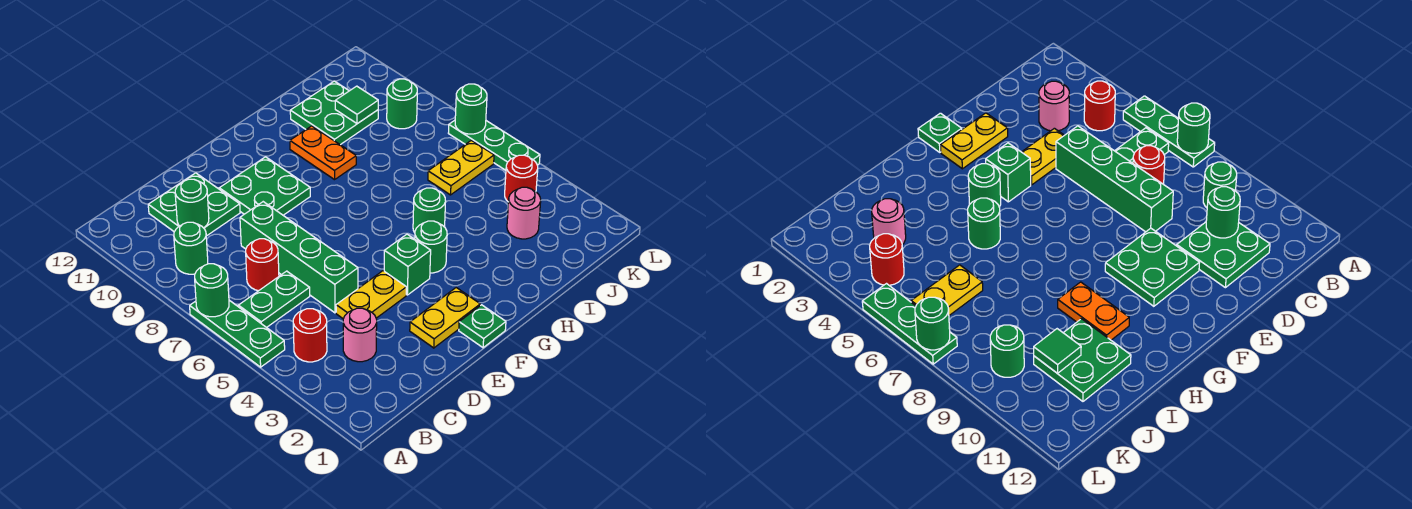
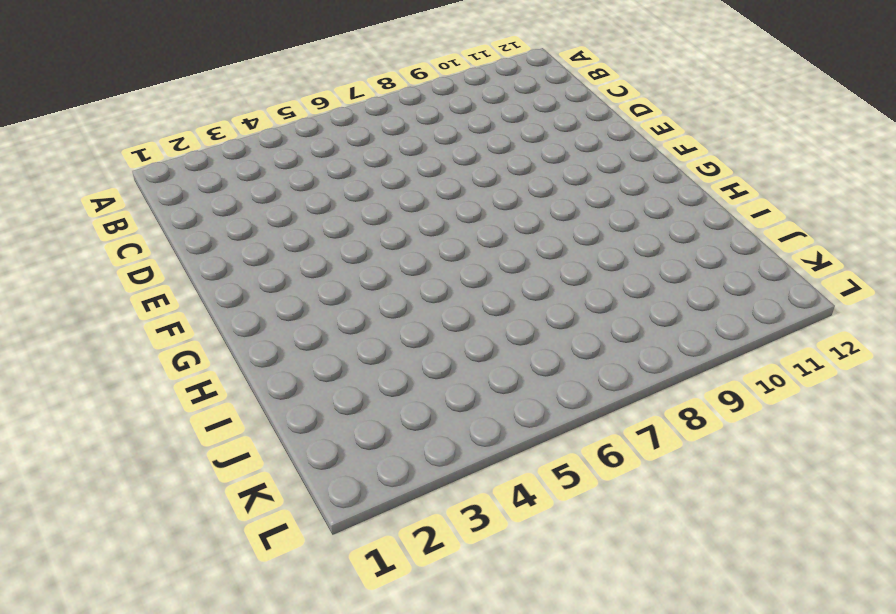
none -> green plate A5:A7 level 1
none -> red round brick B4 level 1
none -> green plate B6:C6 level 1

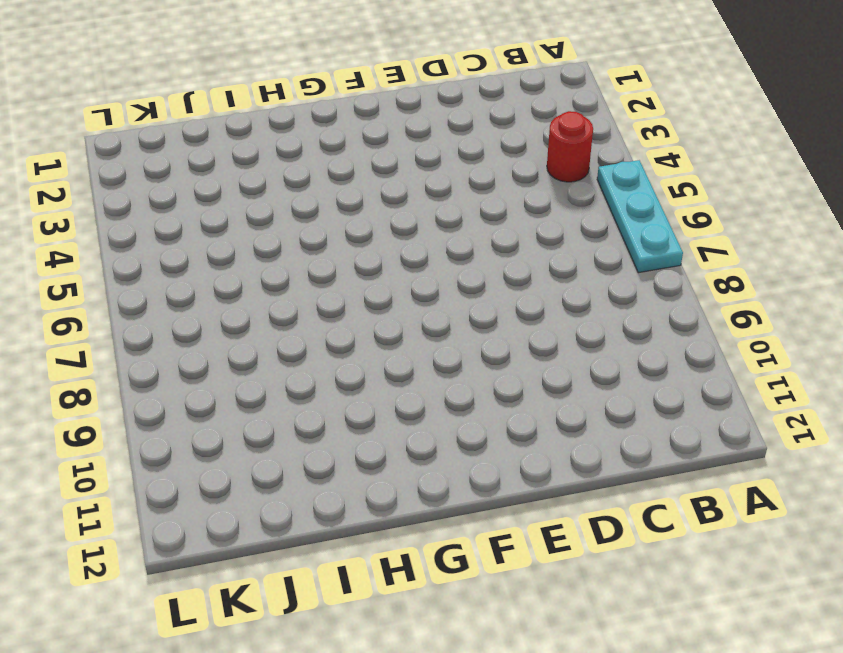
cyan plate A5:A7 level 1 -> green plate A5:A7 level 1
none -> green plate B6:C6 level 1
none -> green round brick B9 level 1
none -> pink round brick C3 level 1

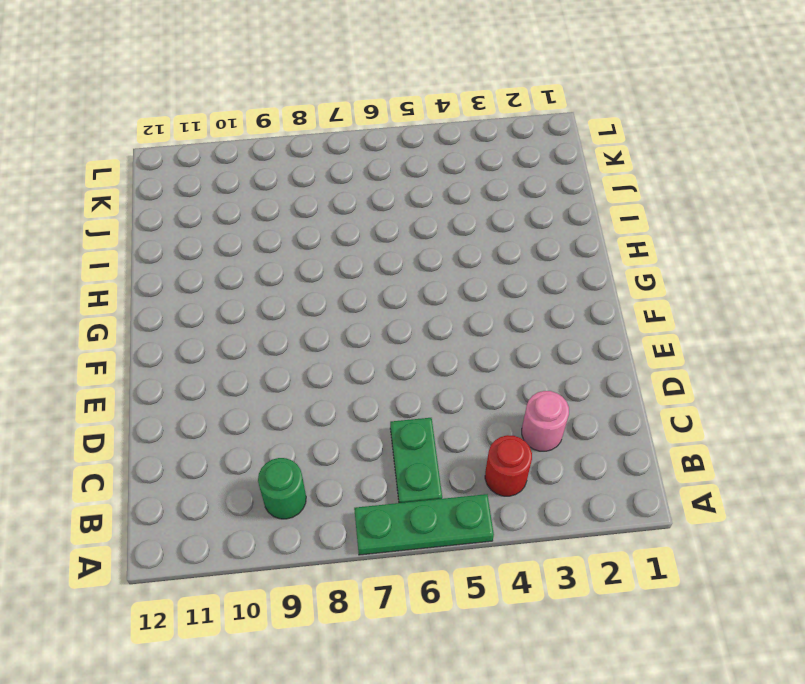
none -> red round brick C7 level 1
none -> green plate C10:D11 level 1
none -> yellow plate D4:E4 level 1

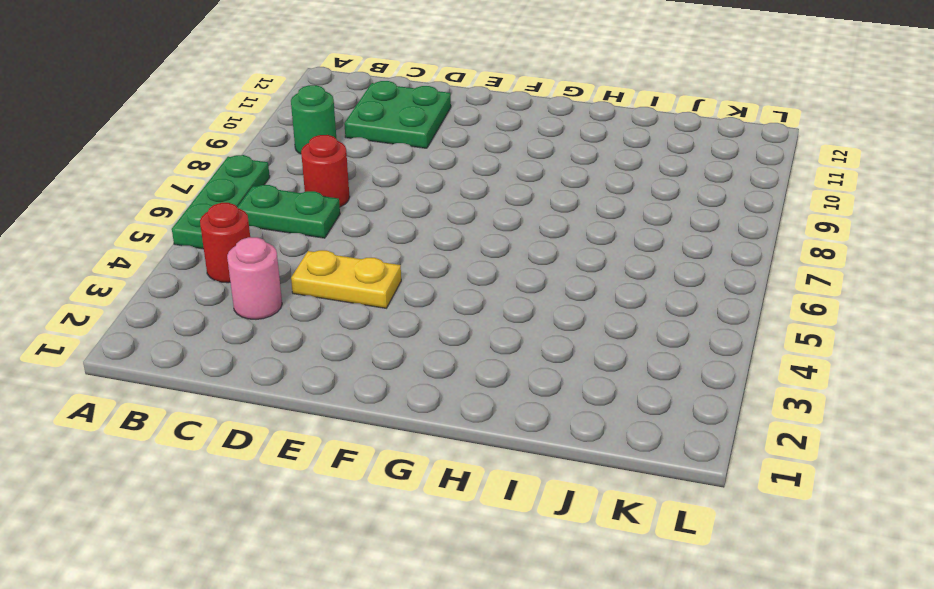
none -> green brick D5:D8 level 1
none -> yellow plate E2:F2 level 1
none -> green plate E9:F10 level 1

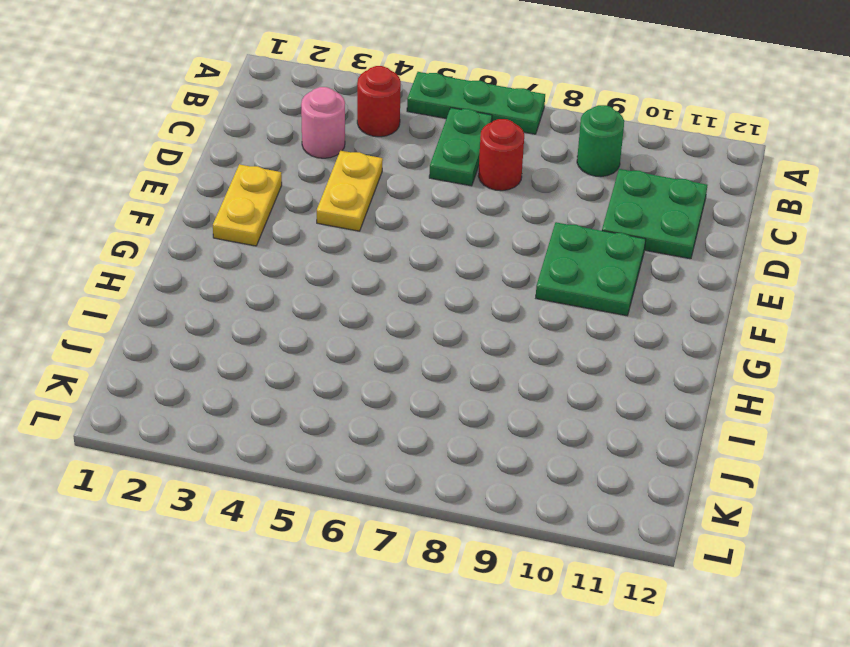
none -> green brick D5:D8 level 1
none -> green plate F1 level 1
none -> green brick F4 level 1

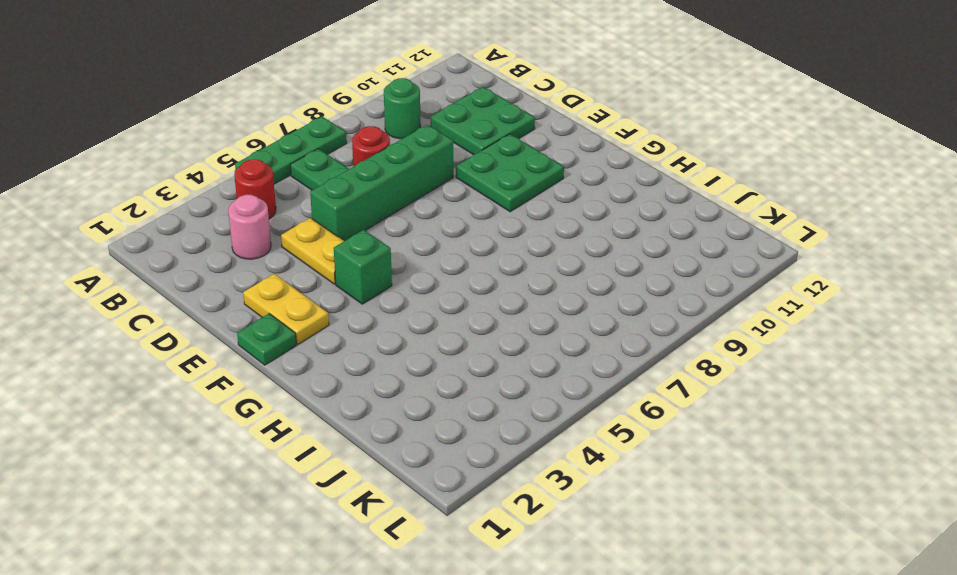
none -> green round brick G4 level 1
none -> green round brick H5 level 1
none -> orange plate H9:H10 level 1

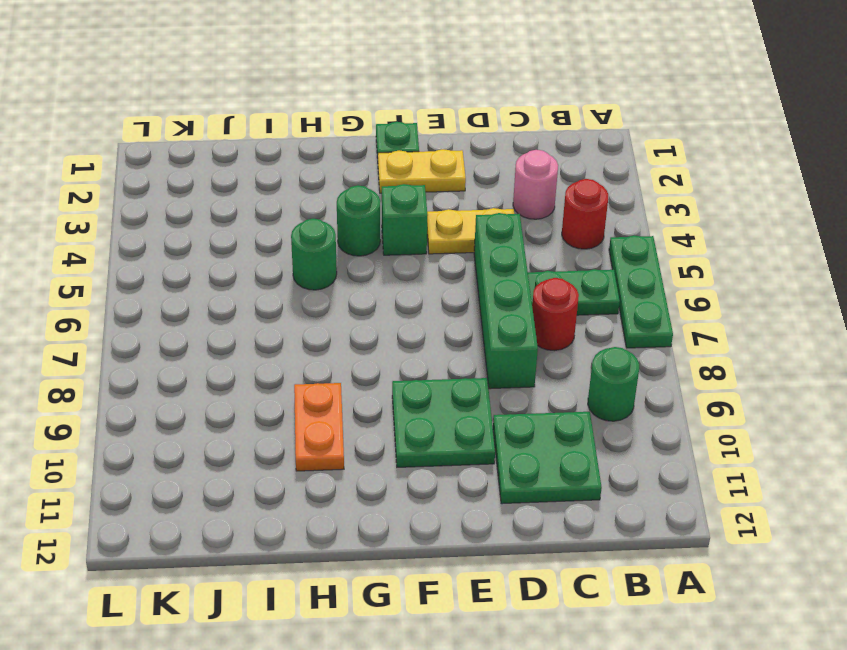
none -> green plate I10:J11 level 1
none -> pink round brick J3 level 1
none -> yellow plate J6:K6 level 1

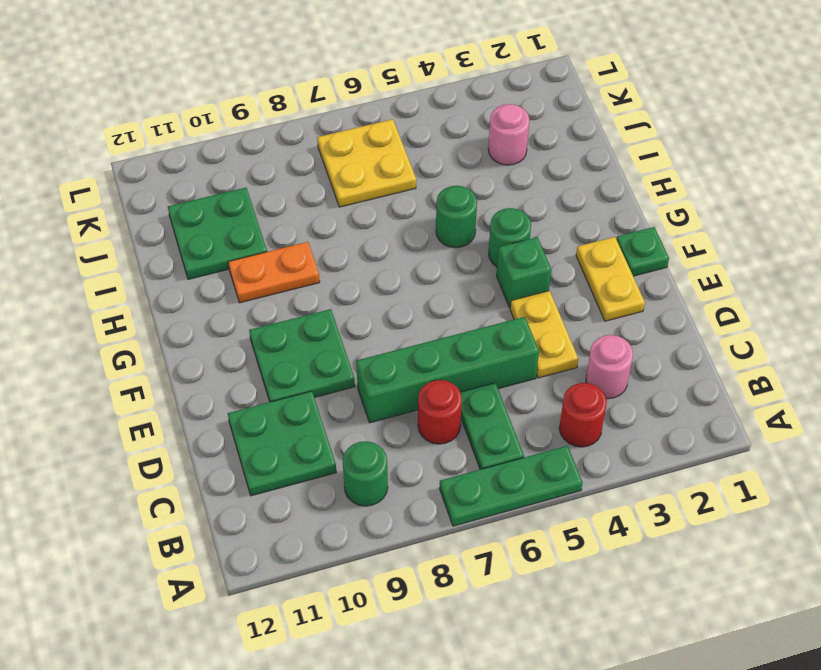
yellow plate J6:K7 level 1 -> yellow plate J6:K6 level 1
none -> red round brick K4 level 1
none -> green round brick K9 level 1
none -> green plate L5:L7 level 1

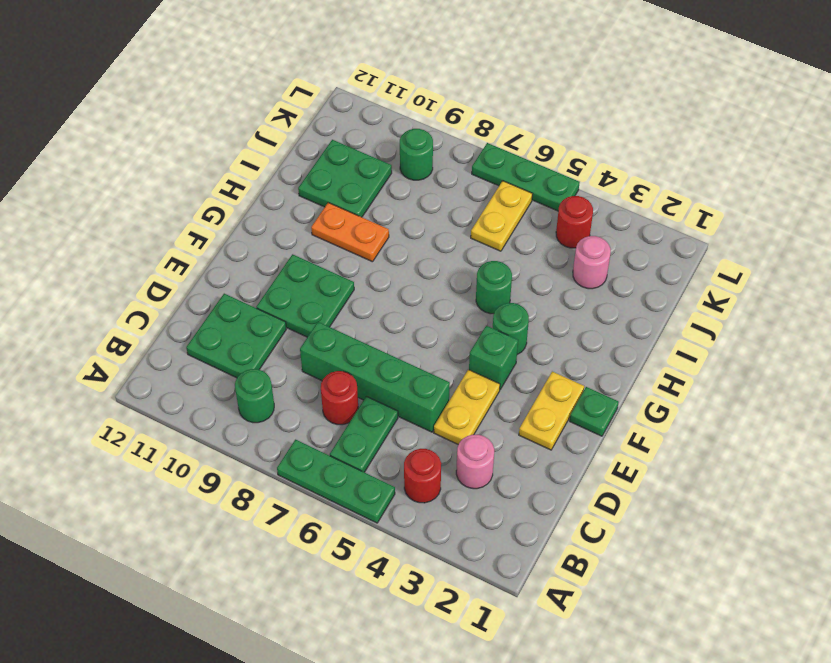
none -> green round brick A7 level 2
none -> green round brick C10 level 2
none -> green tile J10 level 2

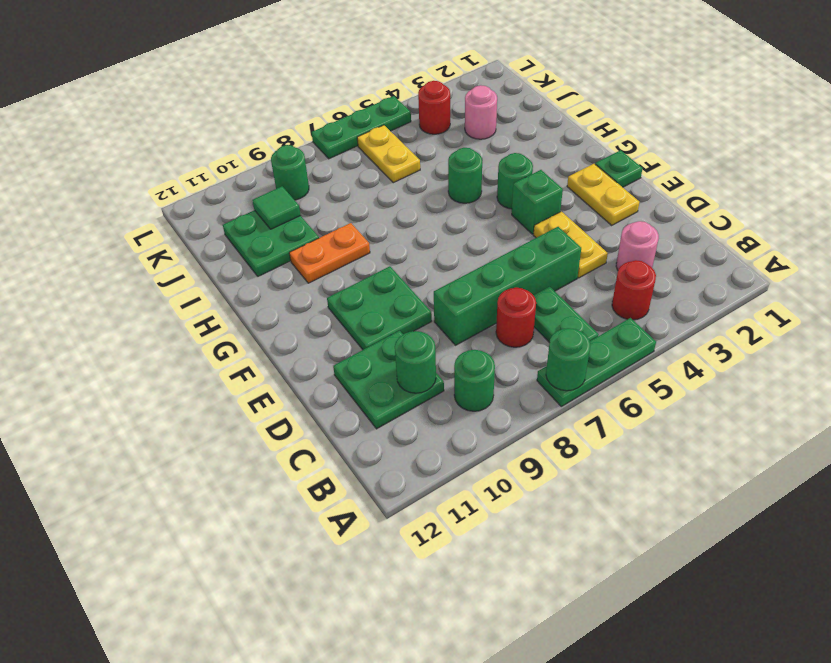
none -> green round brick L7 level 2

